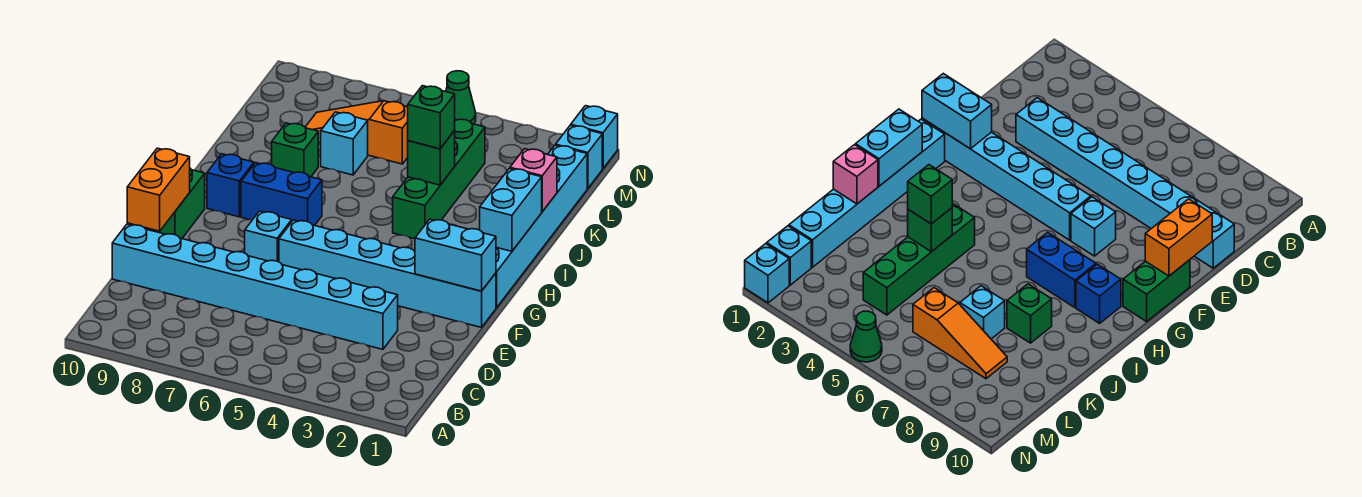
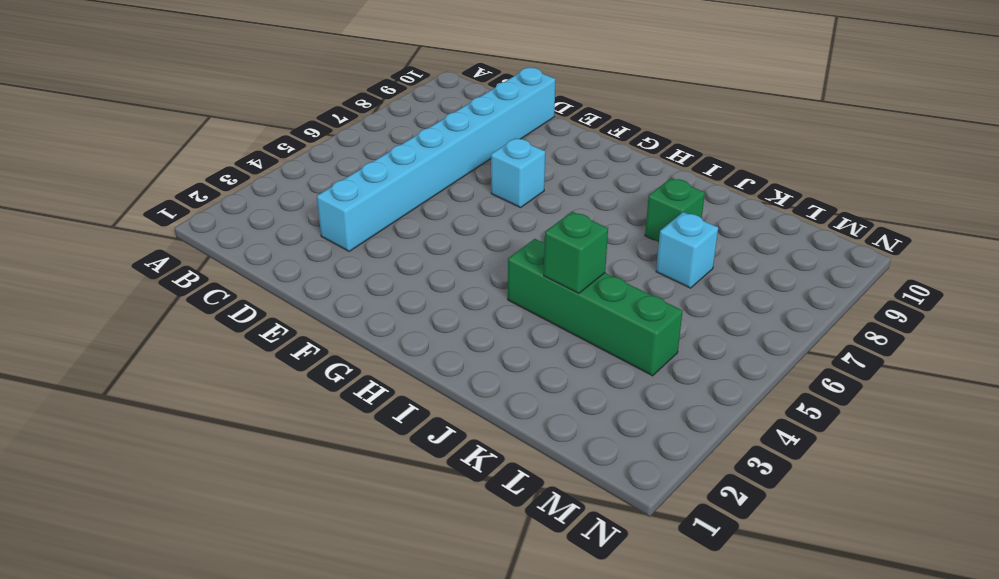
none -> cyan brick F1:F6 level 1
none -> green brick F10:G10 level 1
none -> cyan brick G1:L1 level 1

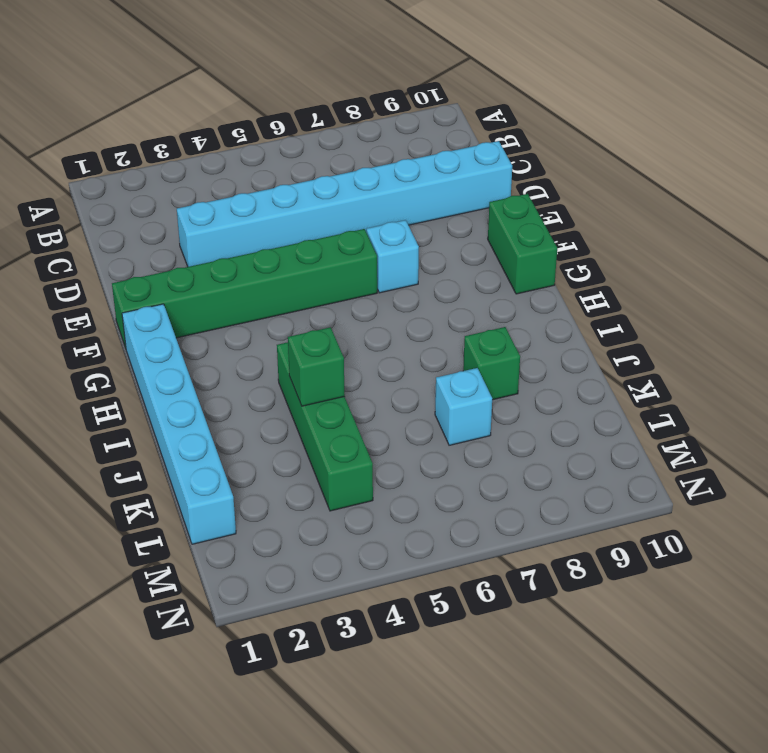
green brick F1:F6 level 1 -> cyan brick F1:F6 level 1
none -> blue brick H7:H8 level 1
none -> blue brick H9 level 1
none -> orange slope L6:L8 level 1 top 6

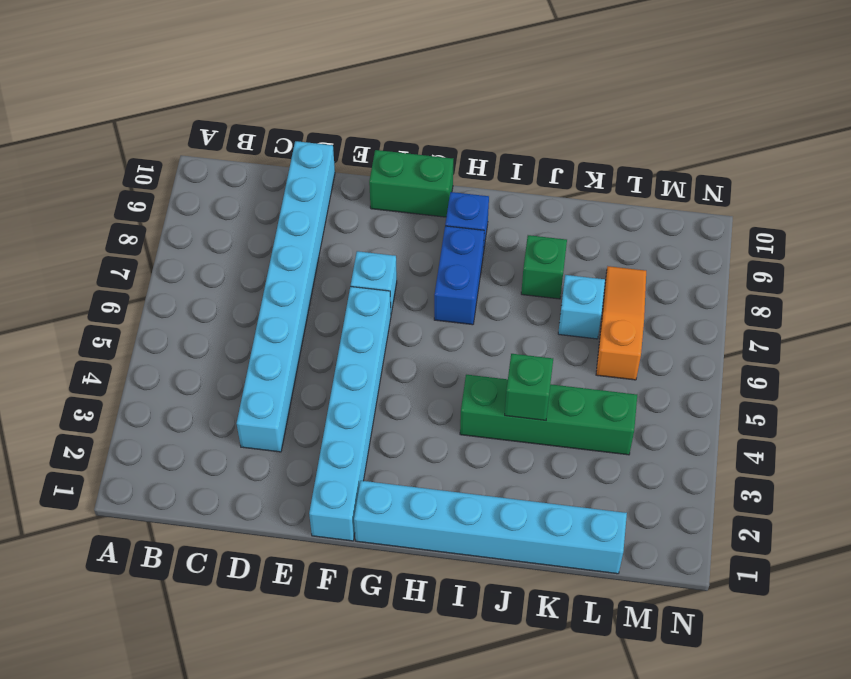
none -> cyan brick M1 level 1
none -> cyan brick N1 level 1
none -> green cone N5 level 1

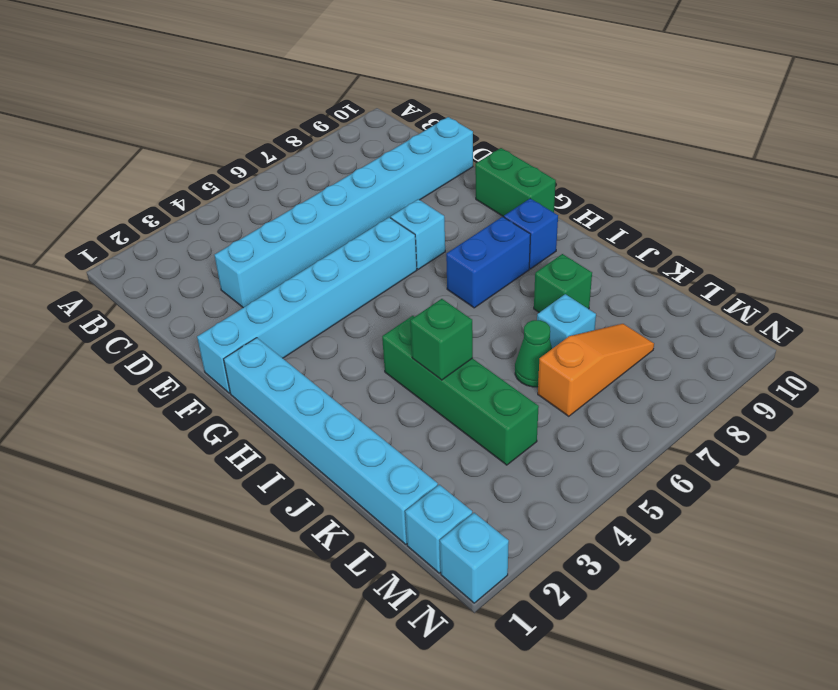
green cone K6 level 1 -> green cone N5 level 1
none -> orange brick E10:F10 level 2
none -> cyan brick F1:F2 level 2
none -> cyan brick H1:I1 level 2

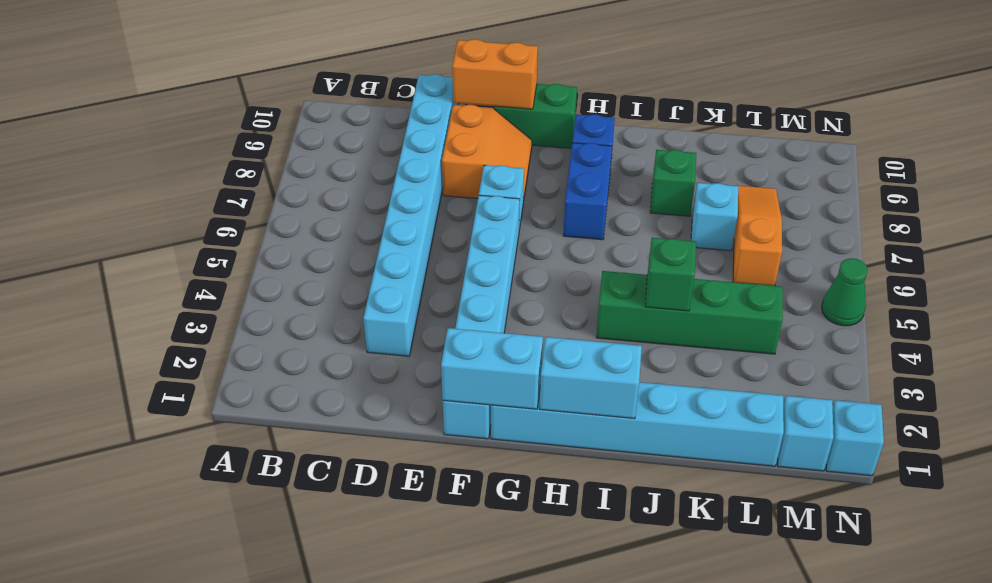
orange slope E8:F9 level 1 top E -> none
cyan brick F1:G1 level 2 -> cyan brick F1:F2 level 2
none -> pink brick J1 level 2
none -> green brick J4 level 3

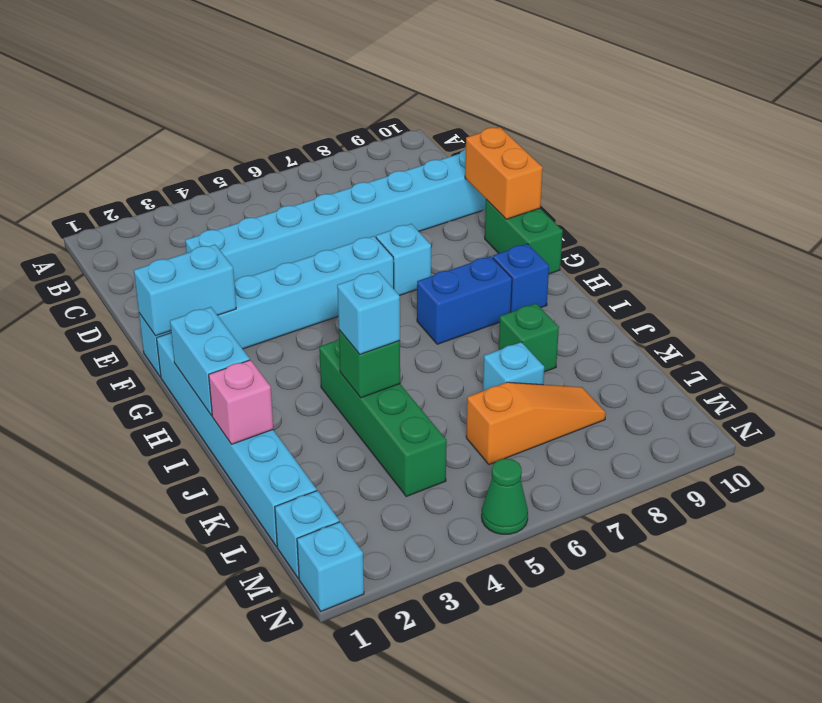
cyan brick J4 level 3 -> green brick J4 level 3

